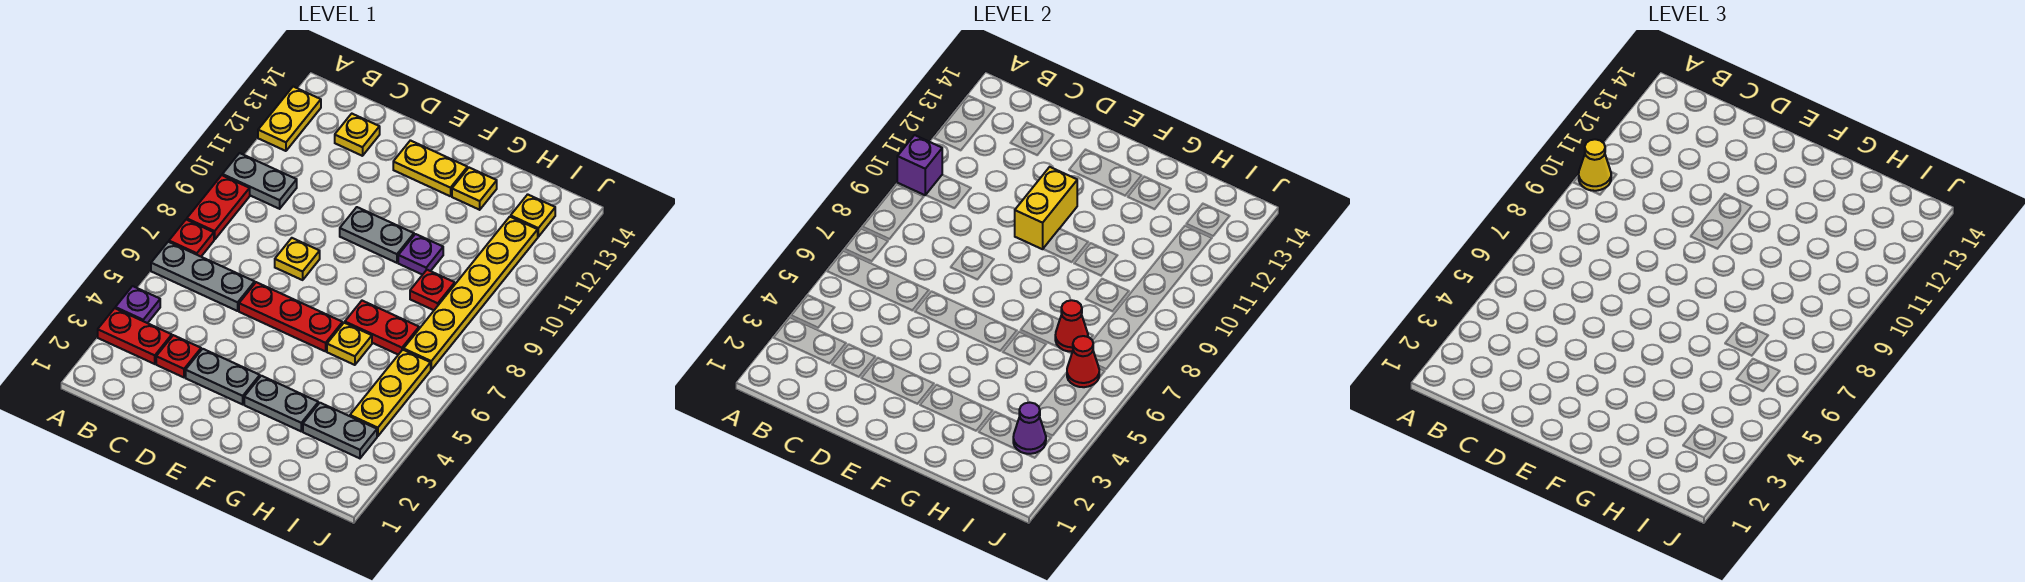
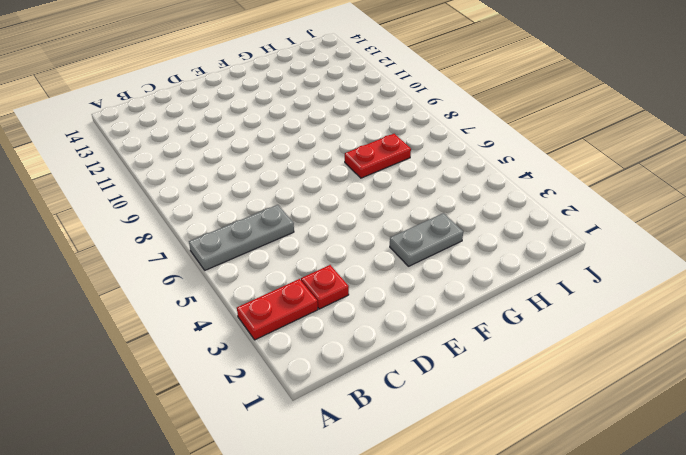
none -> purple plate A4 level 1
none -> red plate A7 level 1
none -> red plate A8:A9 level 1
none -> grey plate A10:B10 level 1

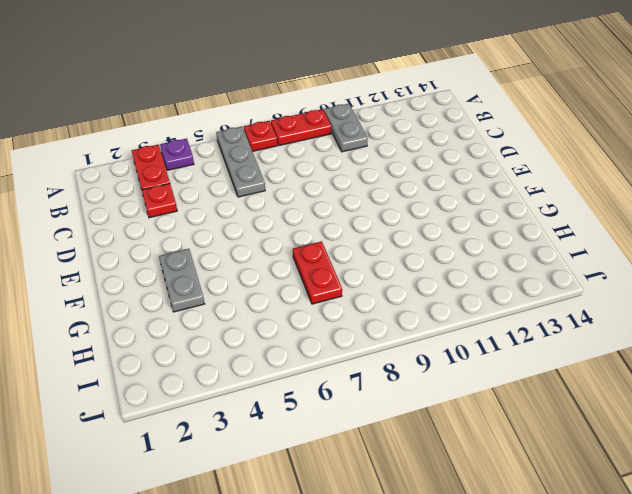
none -> yellow plate A12:A13 level 1
none -> yellow plate C13 level 1
none -> grey plate D3:E3 level 1
none -> red plate D6:F6 level 1

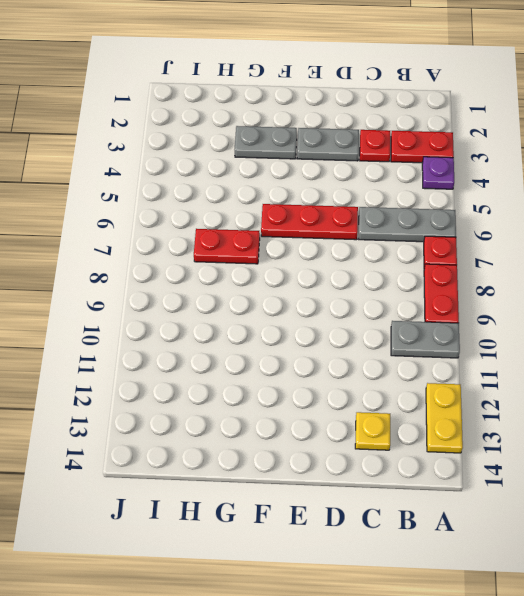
none -> yellow plate D8 level 1
none -> grey plate E10:F10 level 1
none -> yellow plate E13:F13 level 1
none -> yellow plate G6 level 1

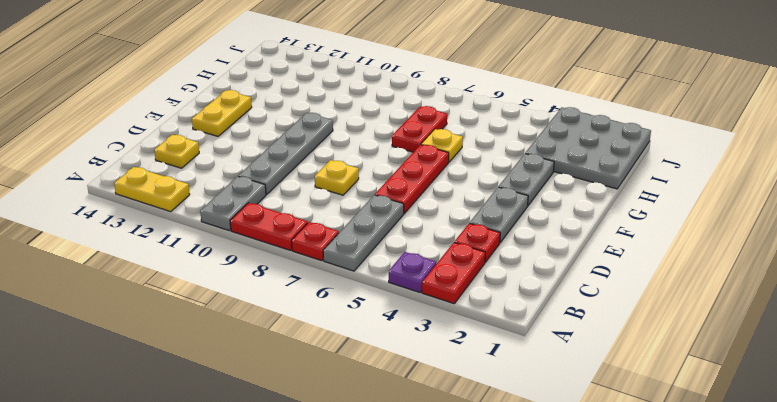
grey plate C10:F10 level 1 -> grey plate E10:F10 level 1
grey plate H1:J3 level 1 -> grey plate H3:I3 level 1
none -> purple plate G10 level 1
none -> yellow plate G13 level 1
none -> red plate H9 level 1
none -> yellow plate I4:I6 level 1

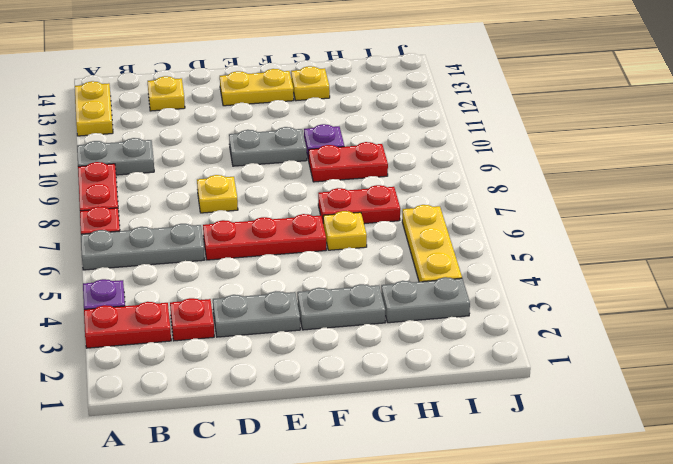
red plate G9:H9 level 1 -> red plate H9 level 1
none -> yellow plate I7:I12 level 1
none -> yellow plate I13 level 1
none -> purple brick A10 level 2
none -> yellow brick E10:E11 level 2

